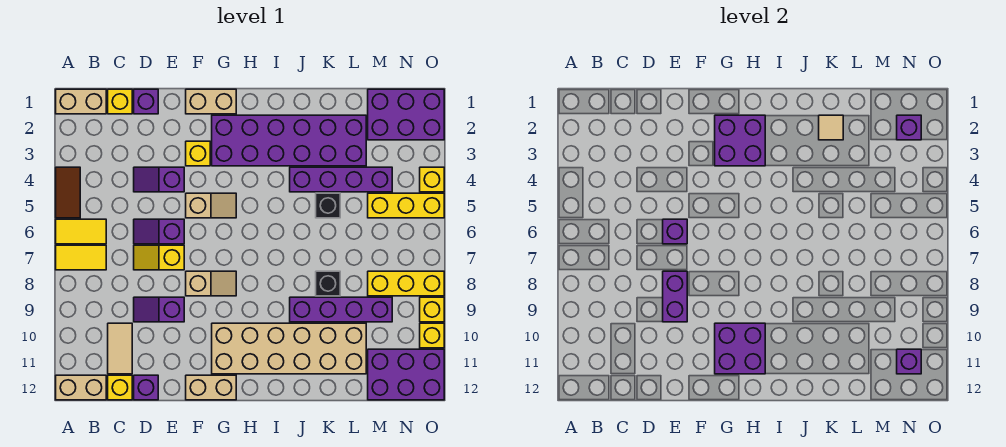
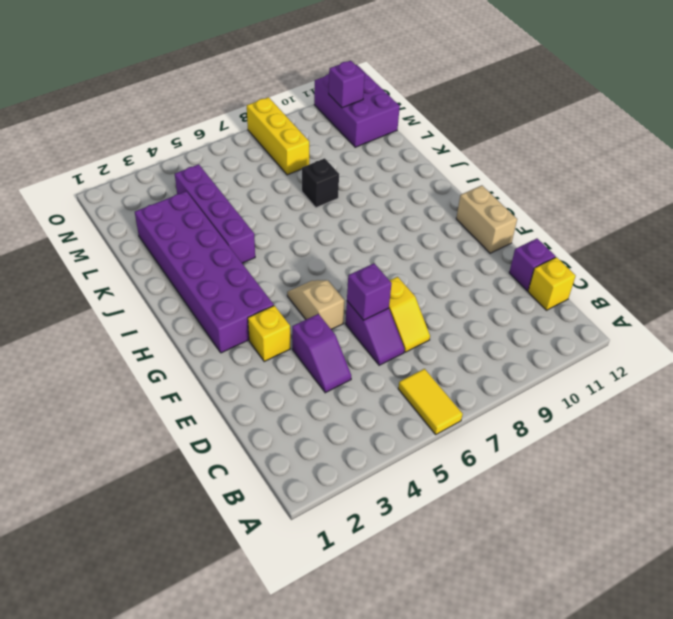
none -> tan brick A1:B1 level 1
none -> brown tile A4:A5 level 1
none -> yellow tile A7:B7 level 1
none -> tan brick A12:B12 level 1

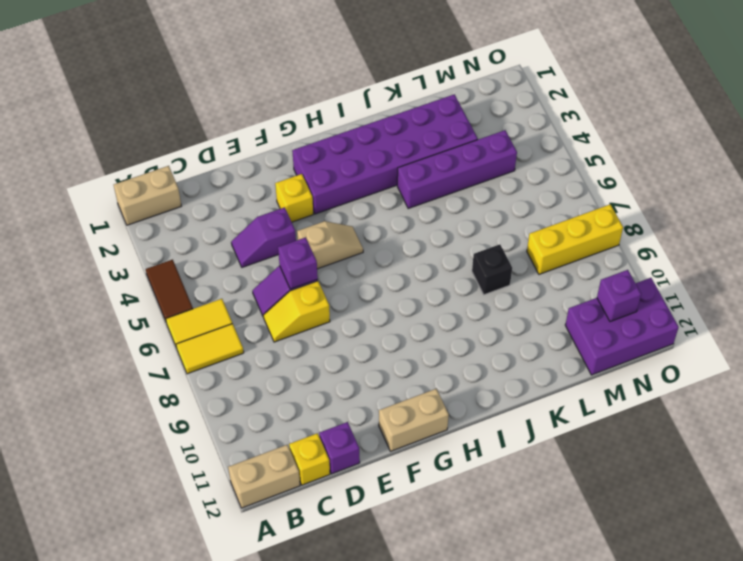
none -> yellow brick C1 level 1
none -> tan tile C10:C11 level 1
none -> purple brick D1 level 1
none -> purple slope D9:E9 level 1 top E

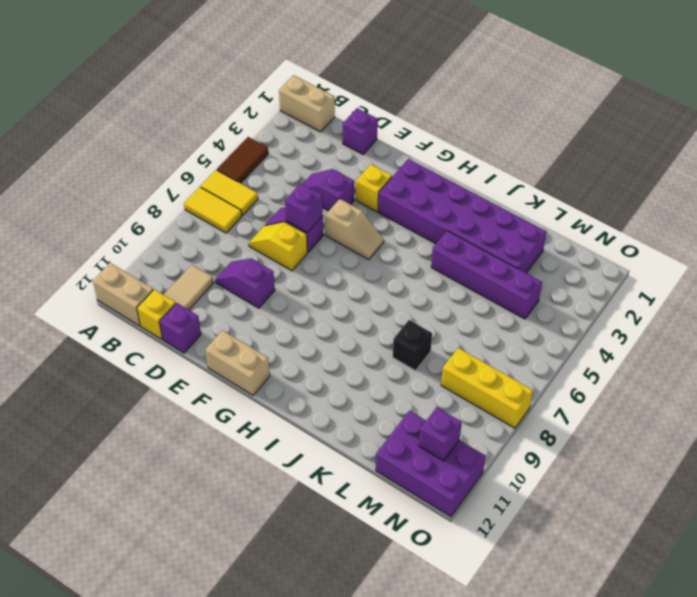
none -> yellow brick C1 level 1
none -> tan brick F1:G1 level 1
none -> tan slope F8:G8 level 1 top F
none -> tan brick G10:L11 level 1

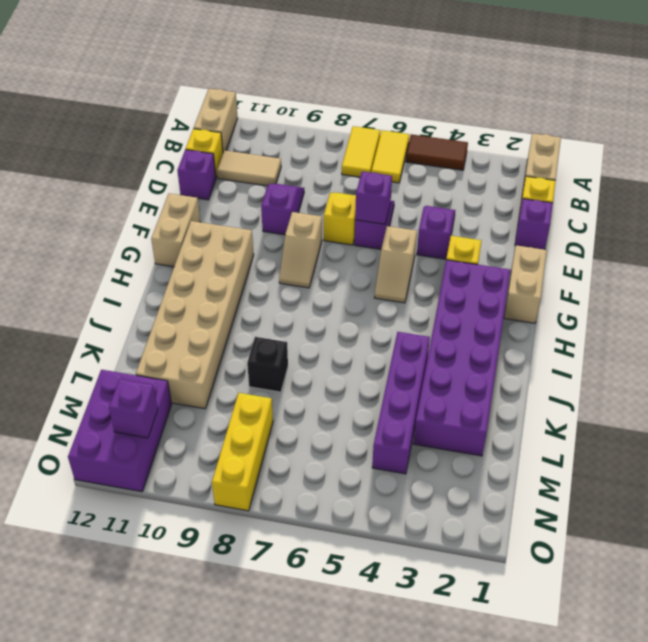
none -> purple brick J9:M9 level 1
none -> black brick K5 level 1
none -> purple brick M1:O2 level 1
none -> yellow brick M5:O5 level 1

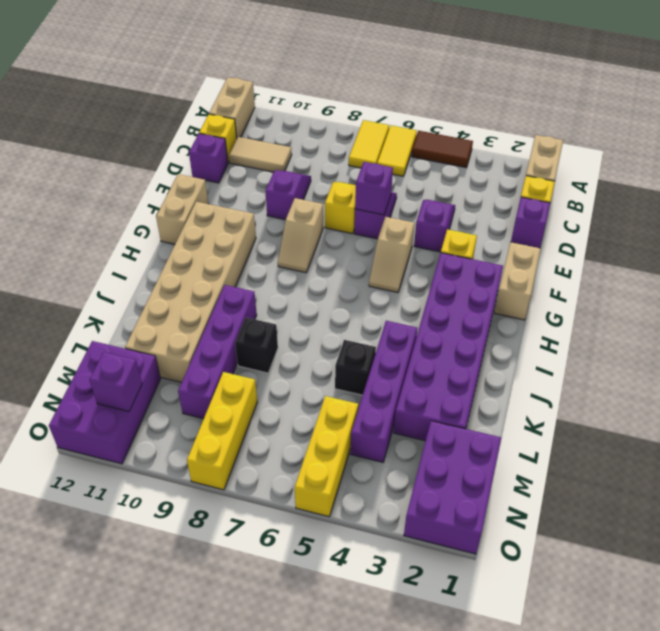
none -> yellow brick O4 level 1
none -> yellow brick O9 level 1
none -> yellow brick O10 level 1
none -> purple brick E8:E9 level 2

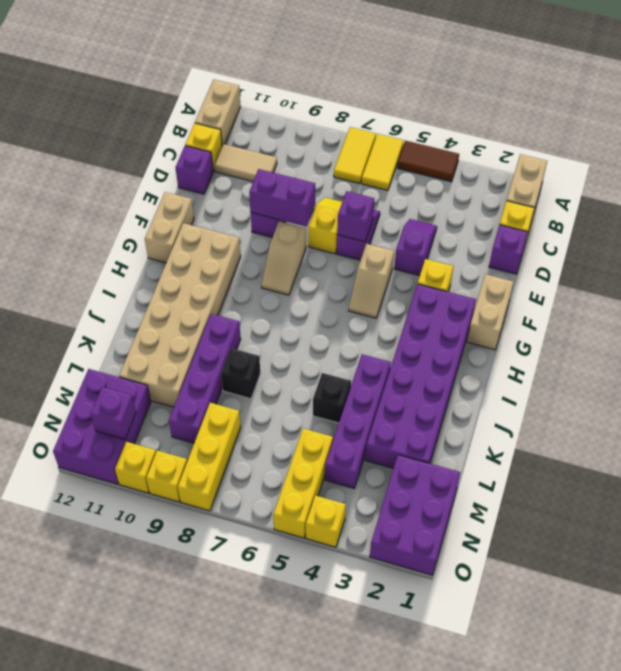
none -> purple brick G2:H3 level 2
none -> purple brick G10:H11 level 2
none -> tan tile K2 level 2
none -> purple brick N2 level 2

